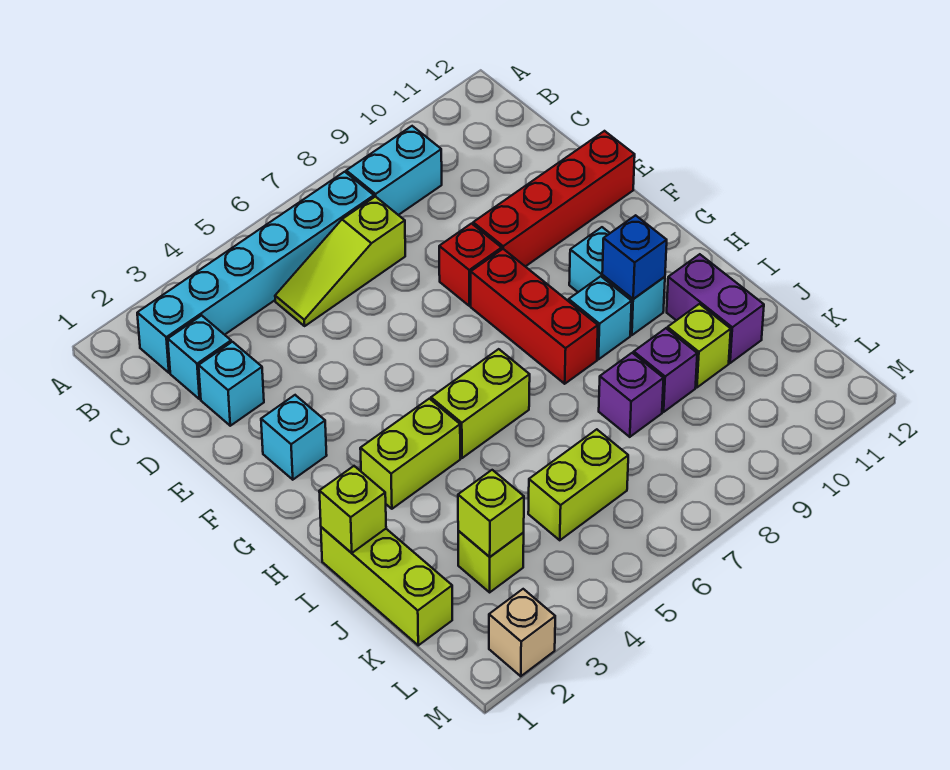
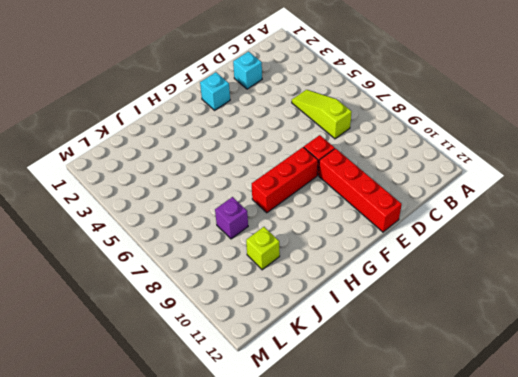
none -> cyan brick B2:B7 level 1
none -> cyan brick B8:B9 level 1
none -> cyan brick C2 level 1

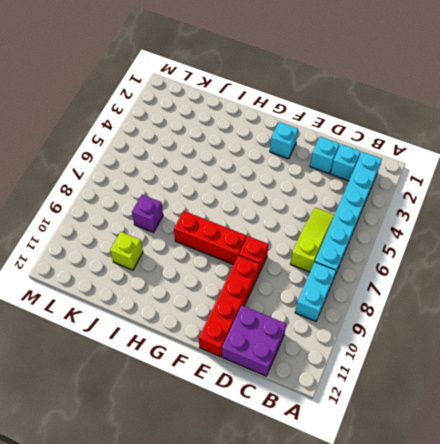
purple brick C11:D12 level 1 -> none
none -> cyan brick G10:H10 level 1
none -> lime brick H3:H4 level 1
none -> lime brick H5:H6 level 1

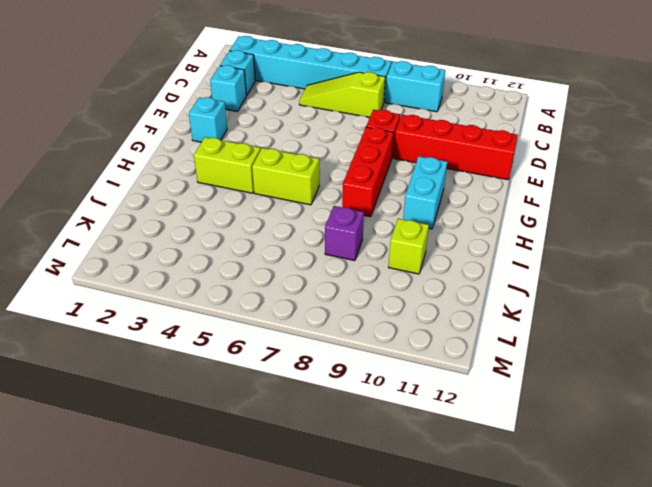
none -> cyan brick H9 level 1
none -> lime brick I1:K1 level 1
none -> purple brick I11:J11 level 1

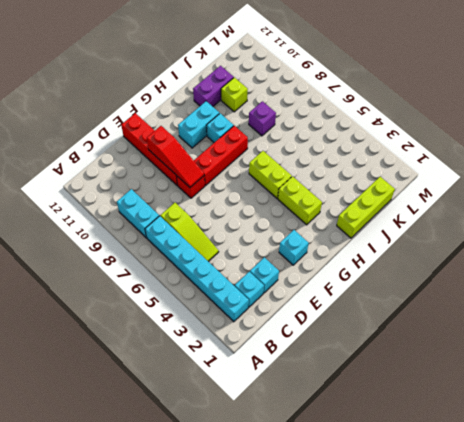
red slope E8:E10 level 2 top 10 -> none
none -> purple brick J9 level 1
none -> lime brick K3 level 1
none -> lime brick K5:K6 level 1

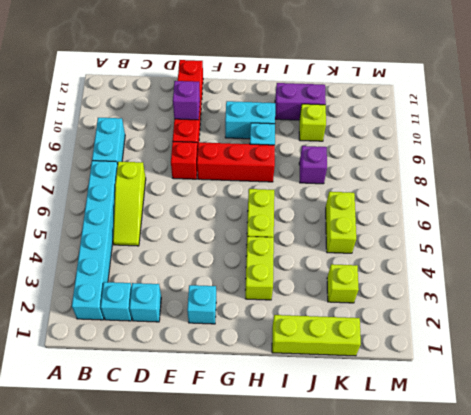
purple brick E10 level 2 -> purple brick J9 level 1
none -> tan brick M2 level 1
none -> blue brick H10 level 2
none -> lime brick I1 level 2

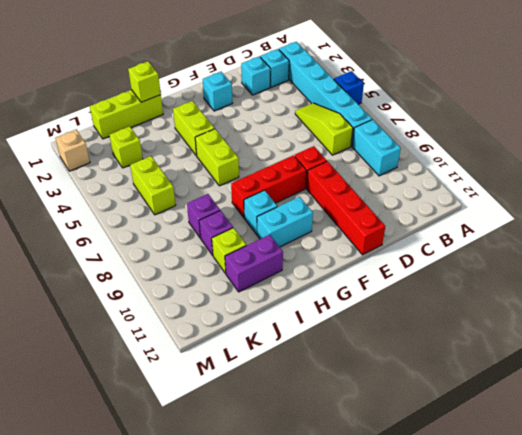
blue brick A5 level 1 -> blue brick H10 level 2
none -> lime brick K3 level 2

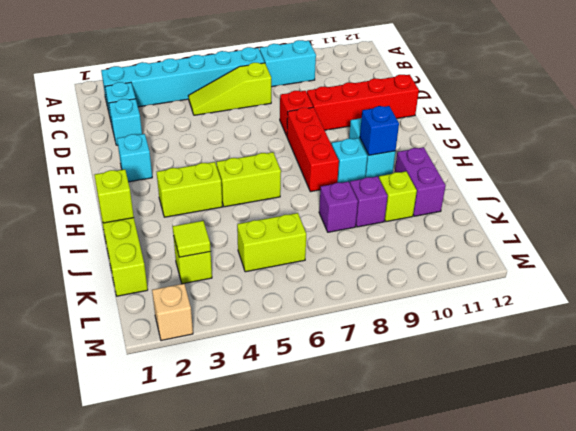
lime tile K3 level 2 -> lime brick K3 level 2

